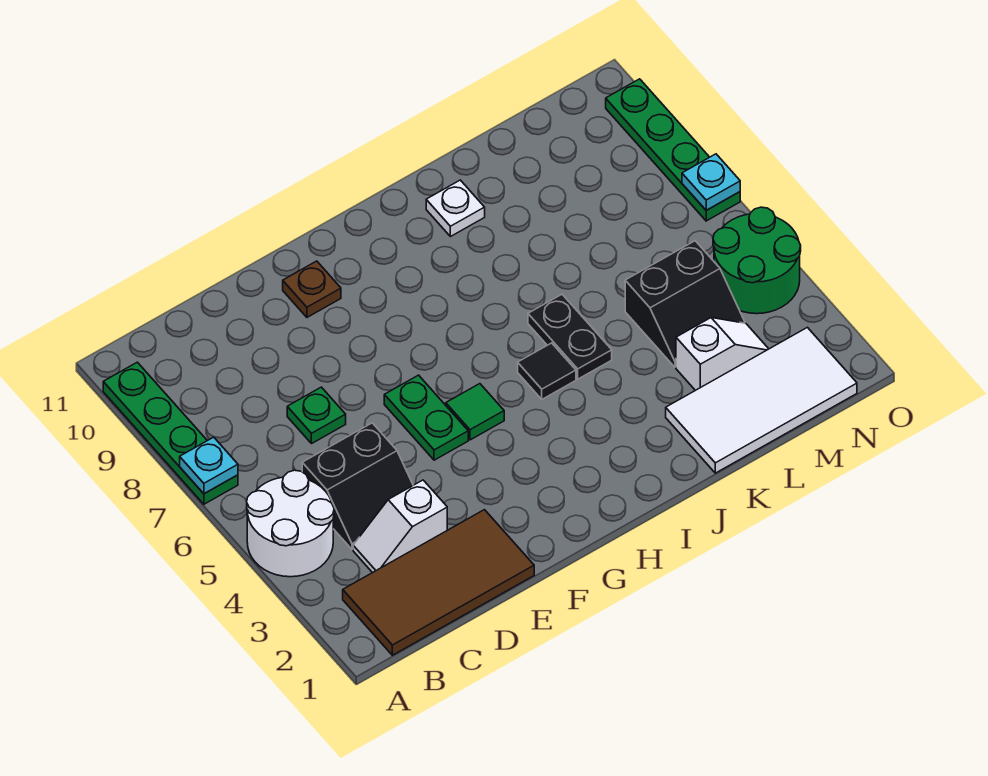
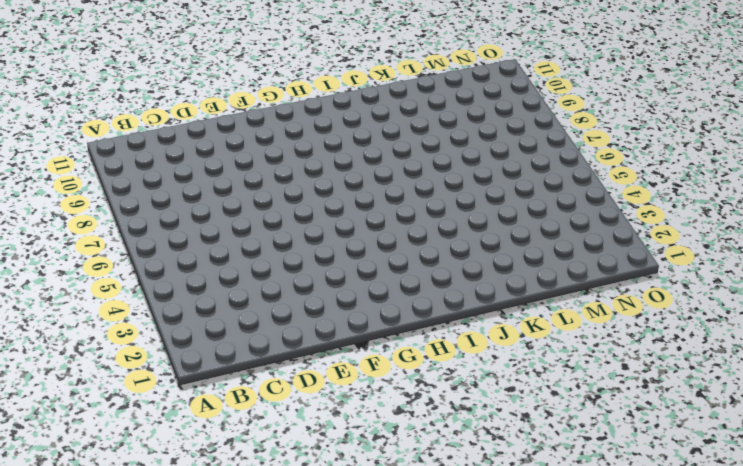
none -> white round brick A4:B5 level 1
none -> green plate A7:A10 level 1
none -> brown tile B1:E2 level 1

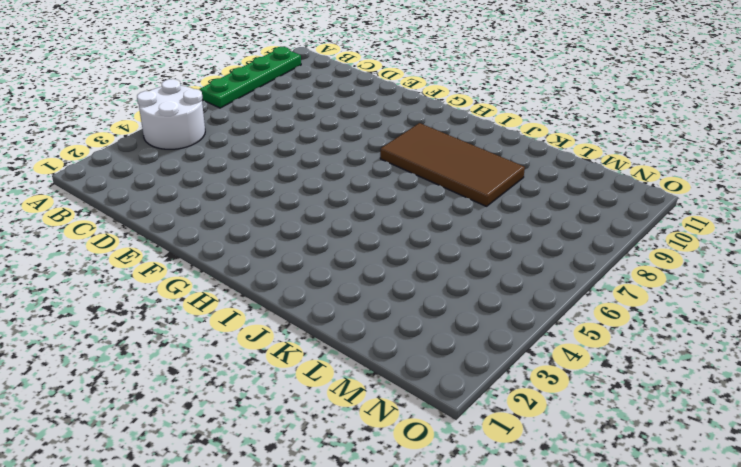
brown tile H8:K9 level 1 -> brown tile B1:E2 level 1
none -> white slope C3:D3 level 1 top D
none -> black slope C4:D5 level 1 top 5
none -> green plate D7 level 1

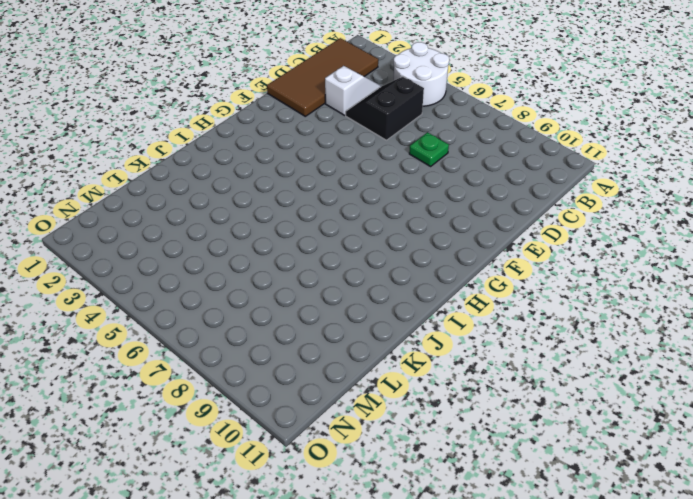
none -> green plate A7:A10 level 1
none -> green plate F5:F6 level 1
none -> brown plate F10 level 1

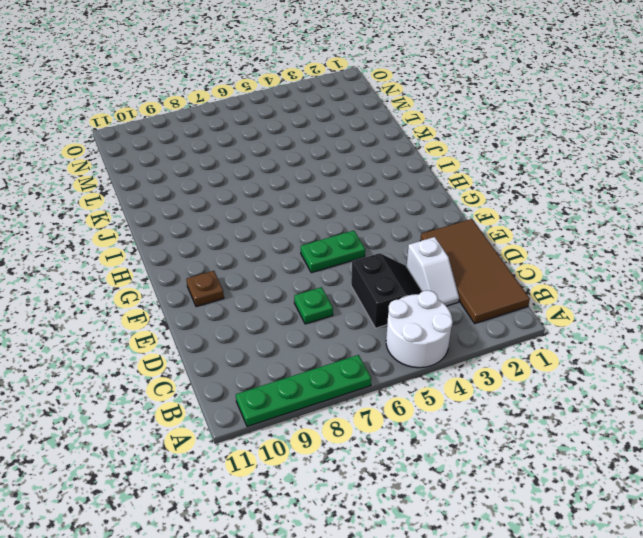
none -> green tile G5 level 1
none -> black tile I5 level 1
none -> black plate J5:J6 level 1

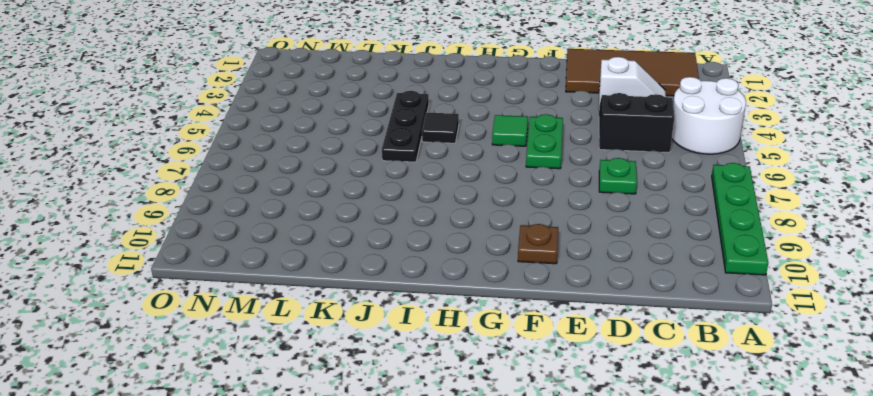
black plate J4:J6 level 1 -> black plate J5:J6 level 1
none -> white plate J10 level 1
none -> white tile K1:N2 level 1
none -> white slope L3:M3 level 1 top L

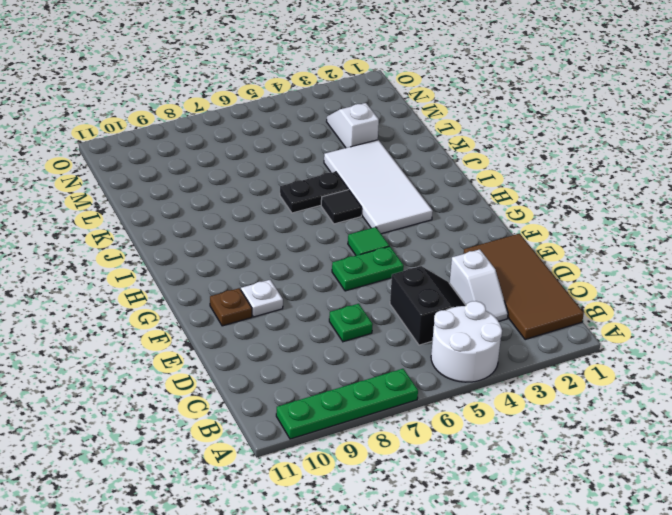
white plate F9 level 1 -> white plate J10 level 1
white tile H3:K4 level 1 -> white tile K1:N2 level 1
none -> black slope L4:M5 level 1 top 5
none -> green round brick N4:O5 level 1
none -> green plate O7:O10 level 1

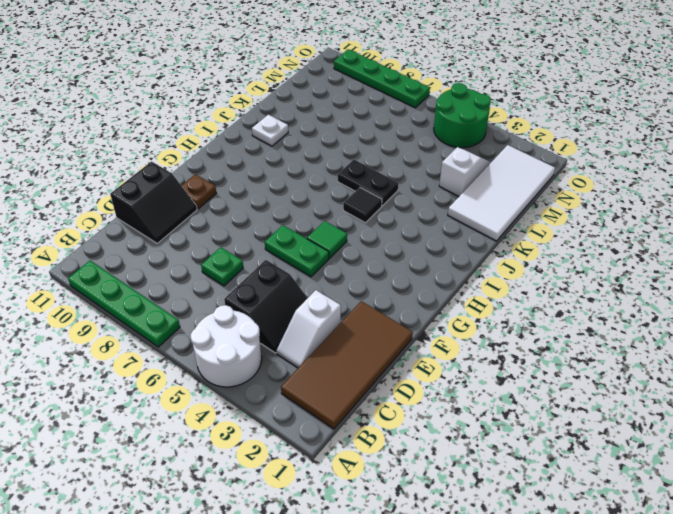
black slope D10:E11 level 1 top 11 -> black slope L4:M5 level 1 top 5
none -> cyan plate A7 level 2
none -> cyan plate O7 level 2

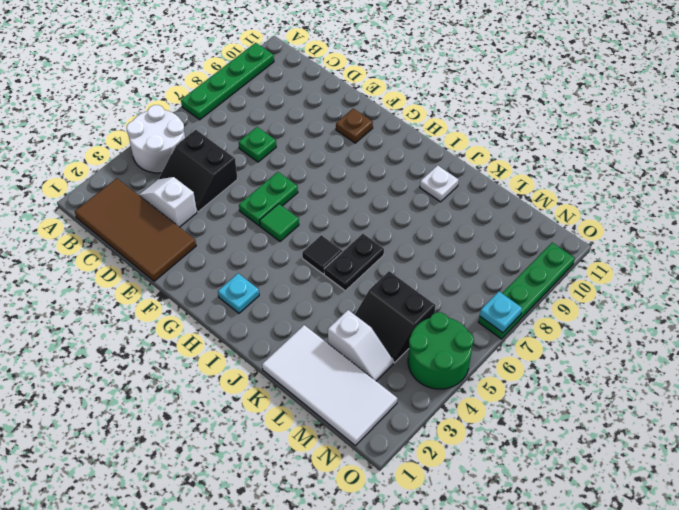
cyan plate H2 level 1 -> cyan plate A7 level 2

